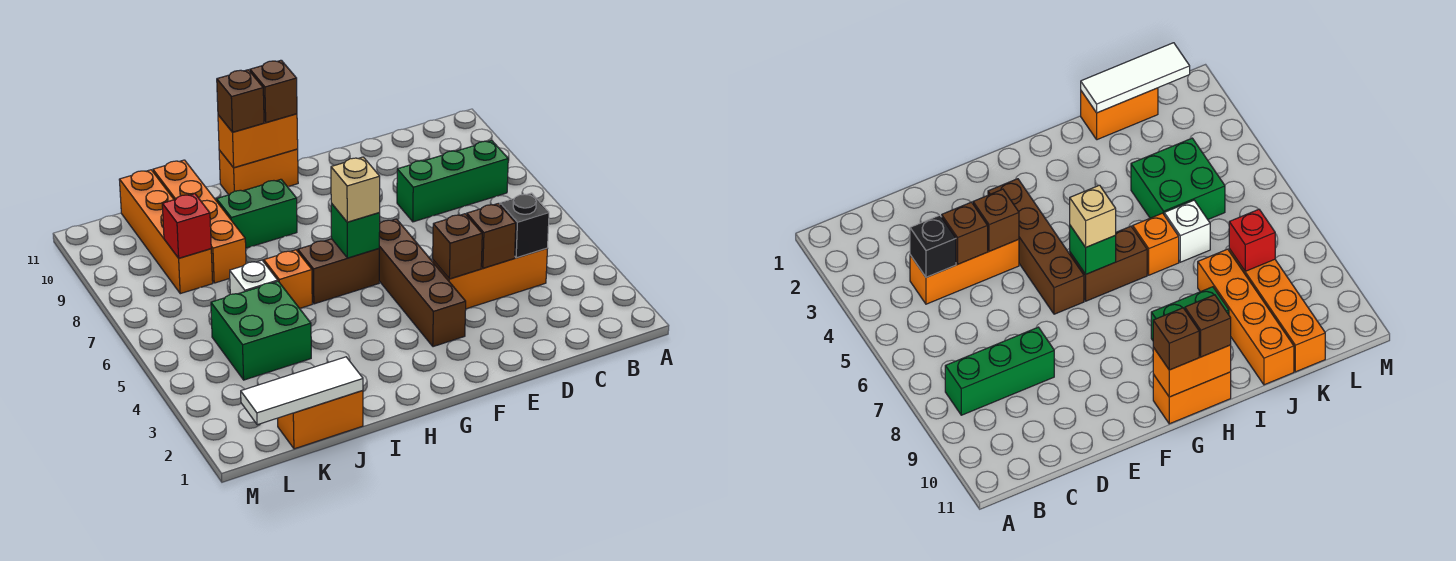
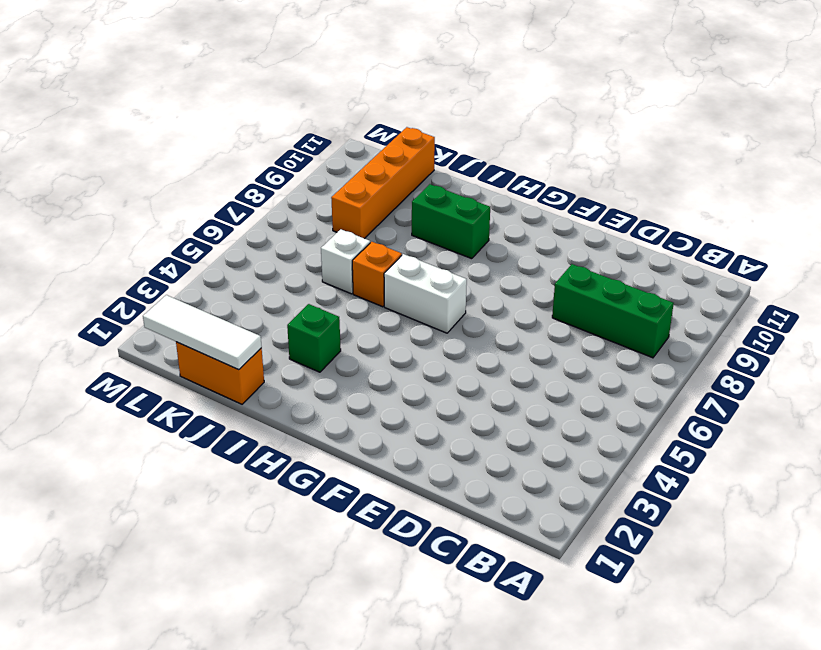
white brick G6:H6 level 1 -> brown brick G6:H6 level 1
green brick I3 level 1 -> green brick G6 level 2
none -> orange brick C4:E4 level 1
none -> brown brick F3:F6 level 1
none -> orange brick G11:H11 level 1

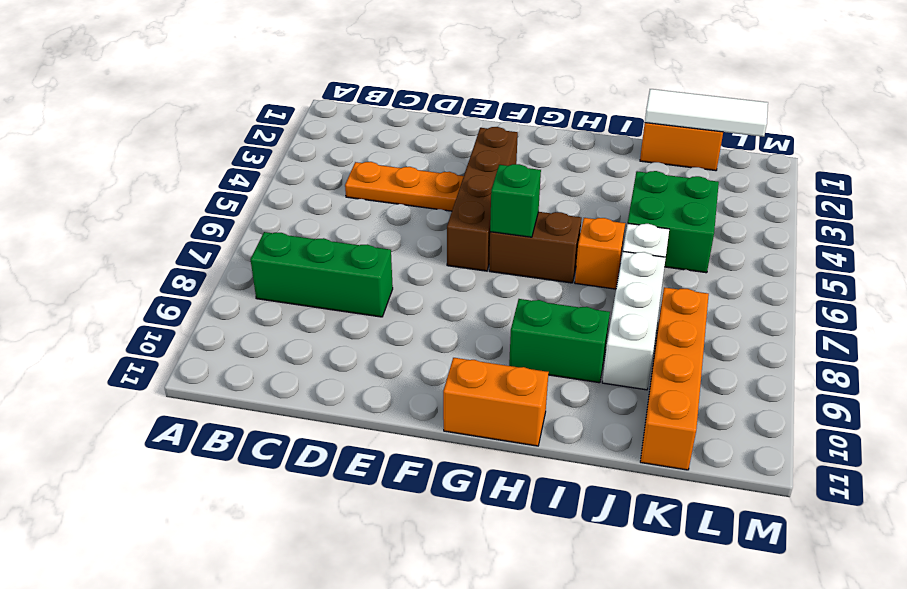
orange plate C4:E4 level 1 -> orange brick C4:E4 level 1
white brick J7:J9 level 1 -> orange brick J8:J11 level 1
none -> black brick C4 level 2
none -> brown brick D4 level 2
none -> brown brick E4 level 2

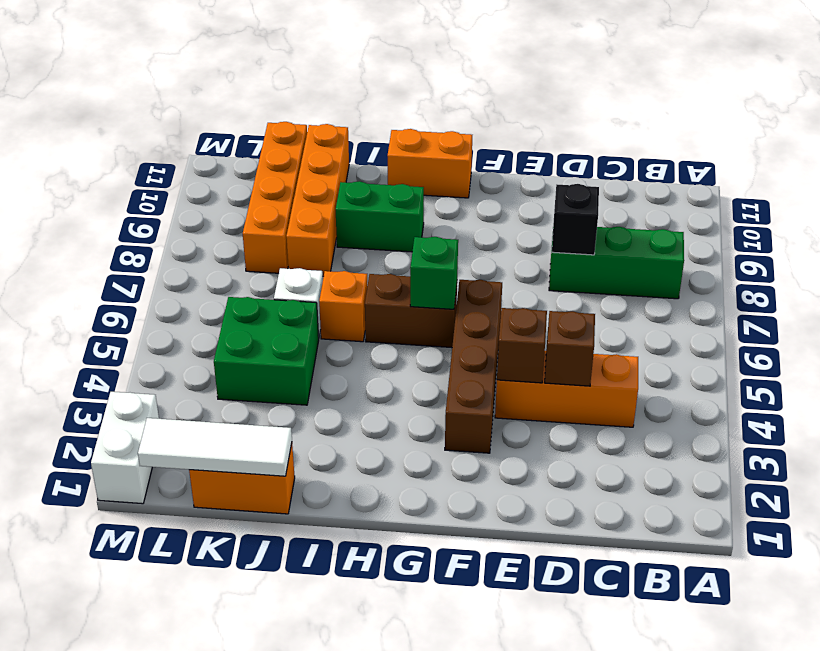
black brick D8 level 2 -> black brick C4 level 2
white brick M1:M2 level 1 -> none
none -> orange brick G11:H11 level 2
none -> red brick K8 level 2
none -> tan brick G6 level 3

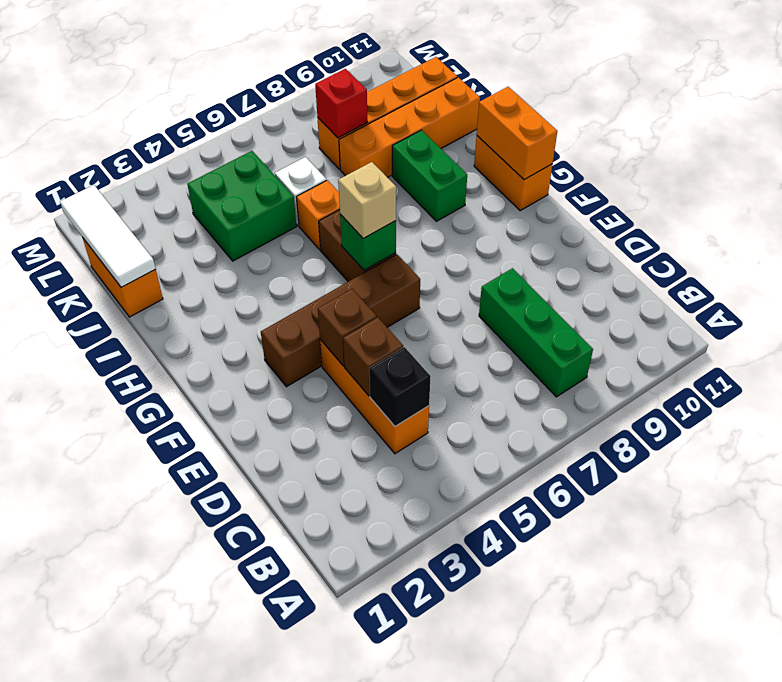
none -> brown brick G11 level 3
none -> brown brick H11 level 3

